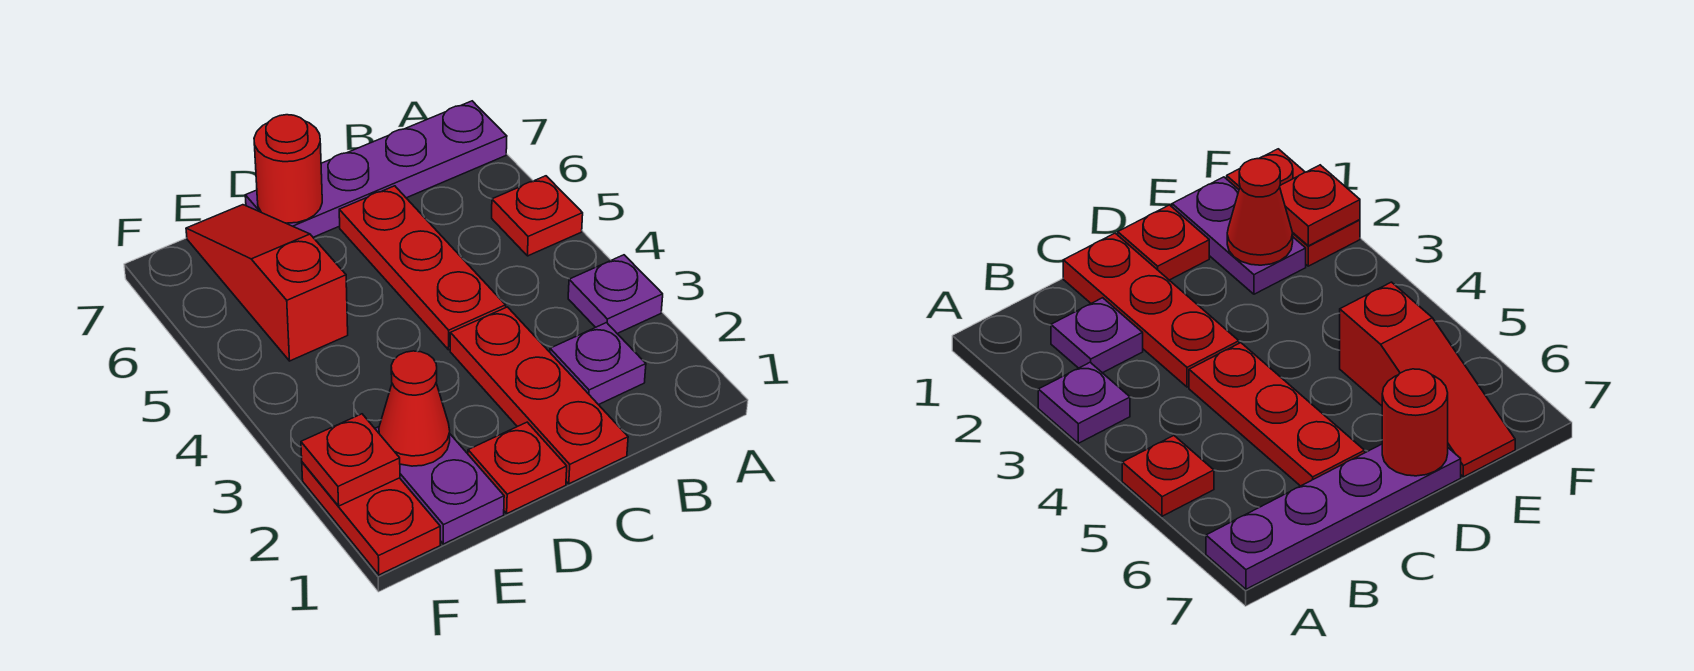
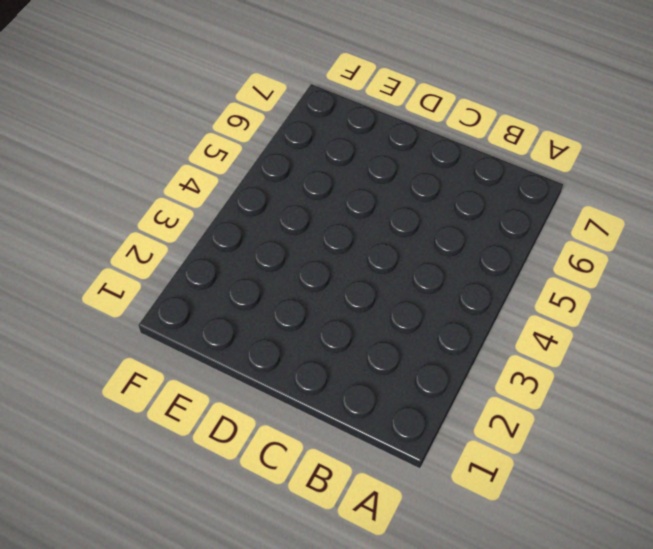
none -> purple plate A3 level 1
none -> red plate A5 level 1
none -> purple plate A7:D7 level 1

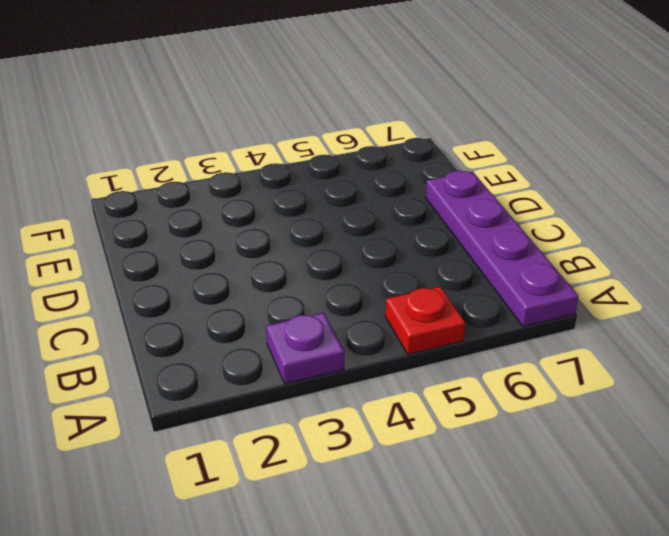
none -> purple plate B2 level 1
none -> red plate C1:C3 level 1
none -> red plate C4:C6 level 1

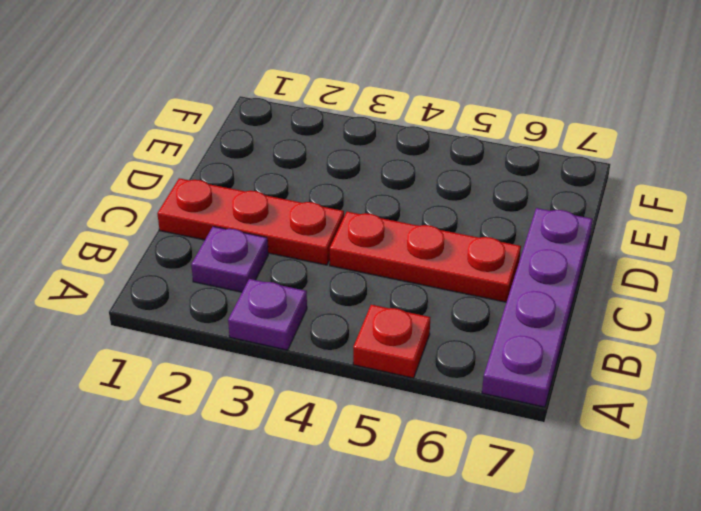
none -> red plate D1 level 1
none -> purple plate E1:E2 level 1
none -> red slope E5:E7 level 1 top 5

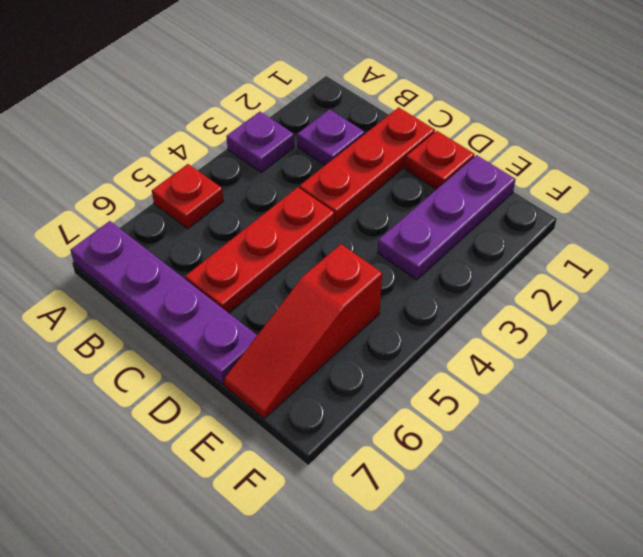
purple plate E1:E3 level 1 -> purple plate E1:E2 level 1
none -> red plate F1:F2 level 1
none -> red round brick D7 level 2
none -> red cone E2 level 2

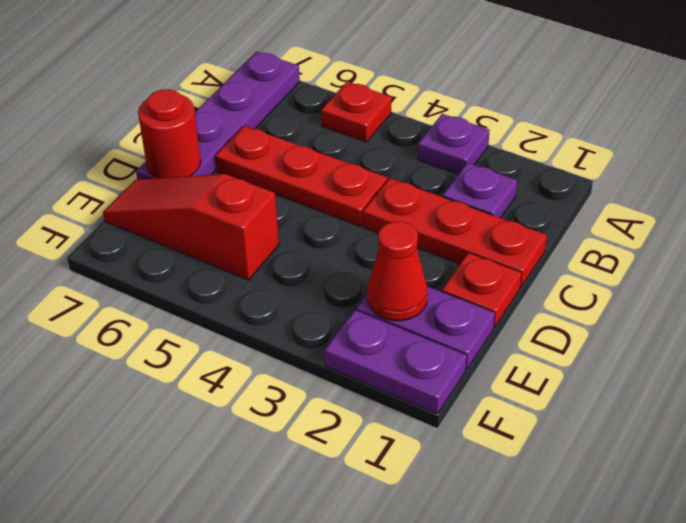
purple plate F1:F2 level 1 -> red plate F1:F2 level 1
none -> red plate F2 level 2

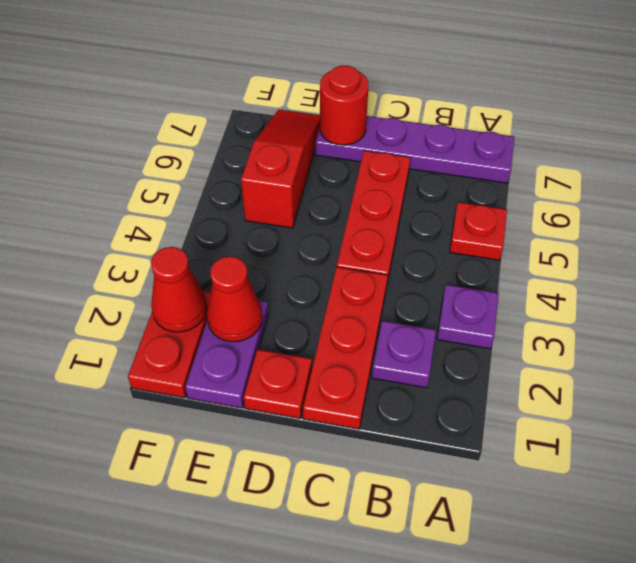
red cone F2 level 2 -> red plate F2 level 2

